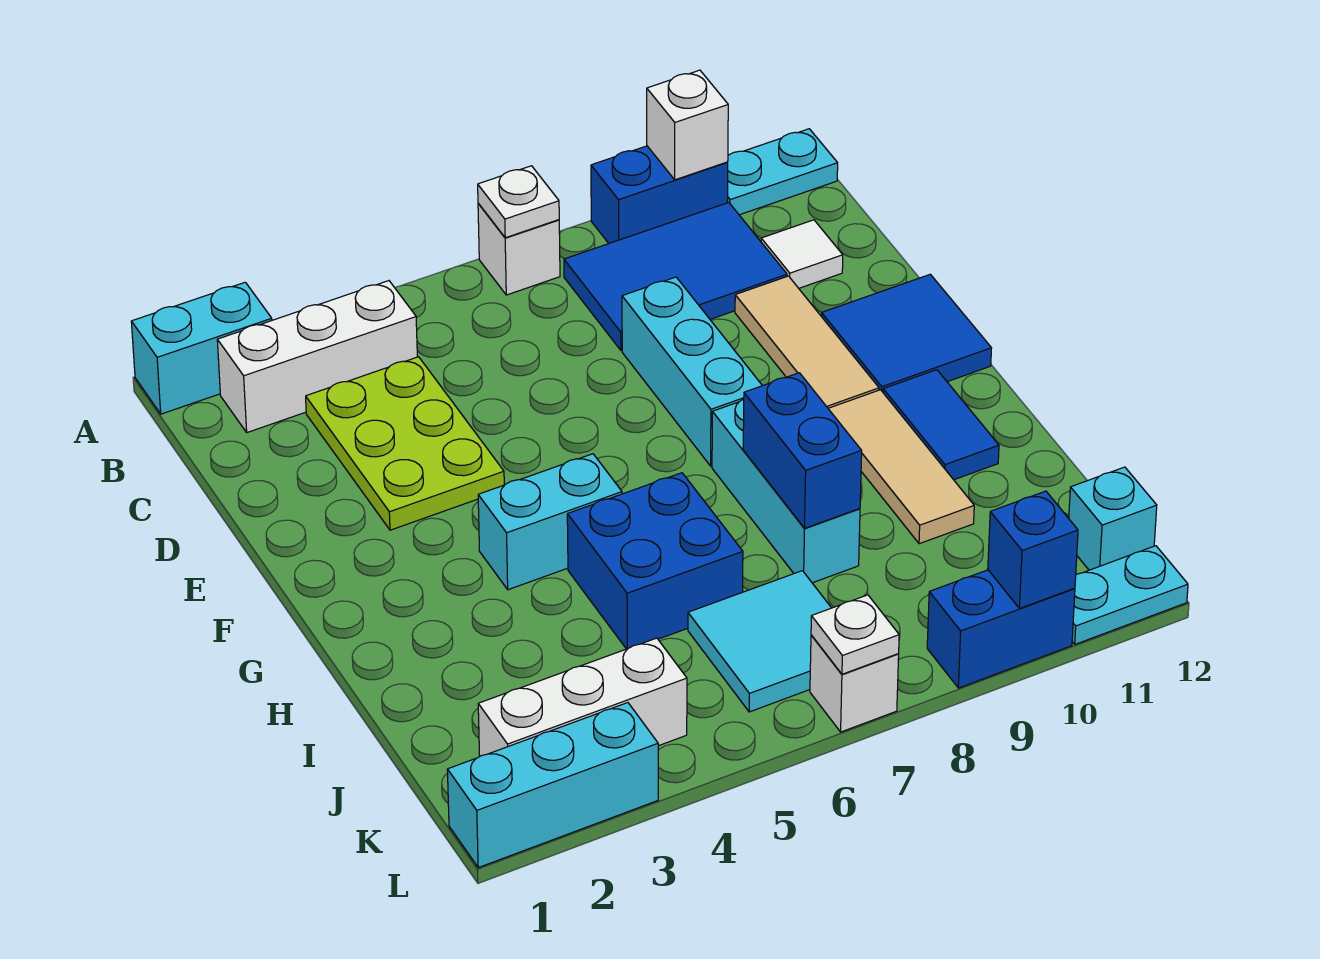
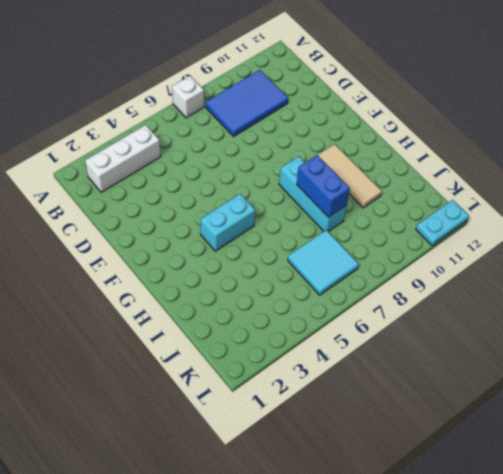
none -> cyan brick A1:A2 level 1
none -> blue brick A9:A10 level 1
none -> cyan plate A11:A12 level 1

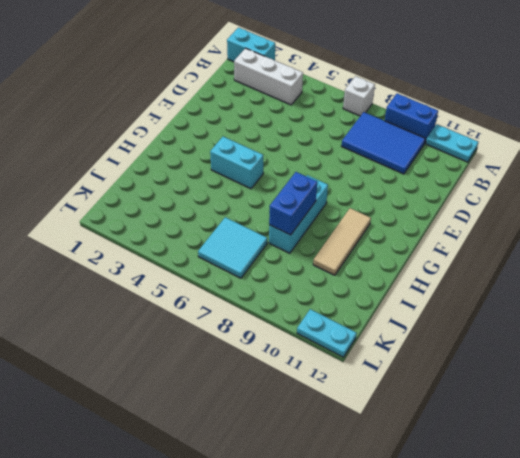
none -> lime plate C3:E4 level 1
none -> white tile C11 level 1
none -> cyan brick D8:F8 level 1

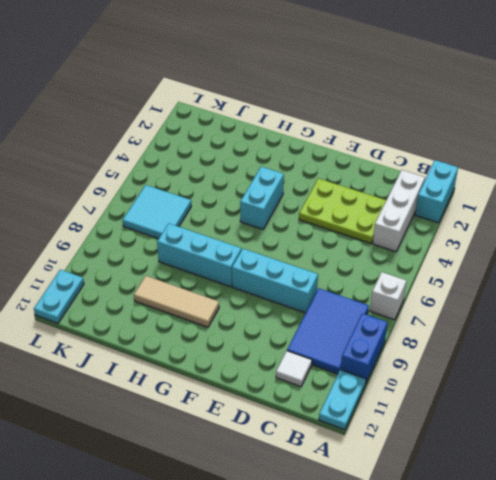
none -> tan tile D10:F10 level 1
none -> blue tile E11:F12 level 1
none -> blue tile G11:H11 level 1

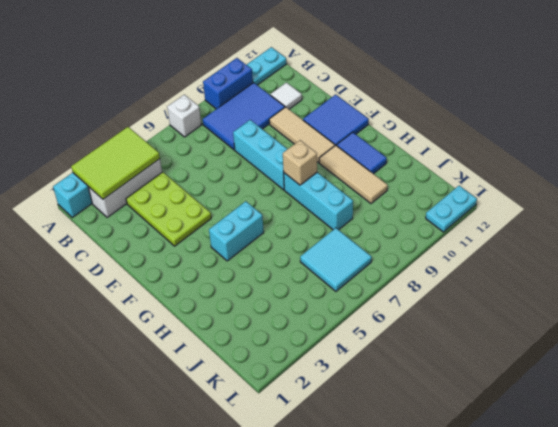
lime tile A2:B4 level 2 -> none
tan brick G8 level 2 -> none
none -> blue brick H5:I6 level 1
none -> white brick K2:K4 level 1
none -> cyan brick K12 level 1

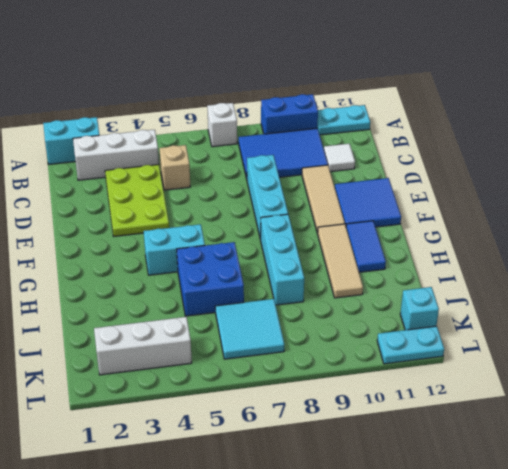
tan brick C5 level 1 -> none
none -> cyan brick L1:L3 level 1
none -> white brick L7 level 1
none -> blue brick L9:L10 level 1

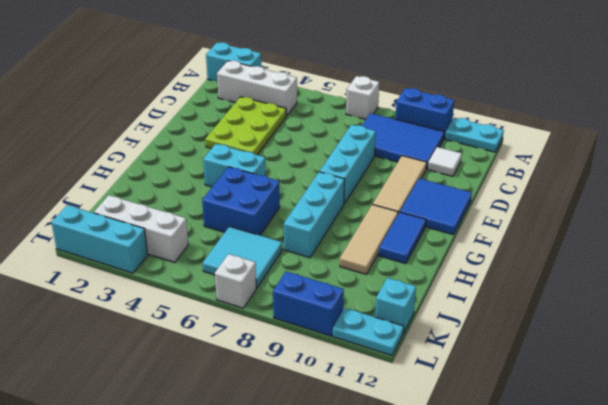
none -> white plate A7 level 2
none -> white brick A10 level 2
none -> blue brick H8:I8 level 2

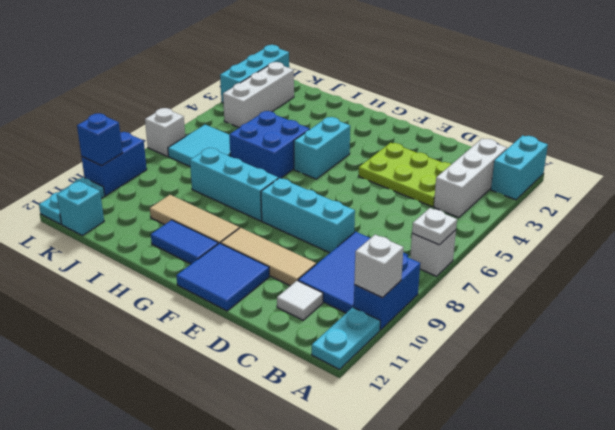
none -> blue brick H8:I8 level 2
none -> white plate L7 level 2

